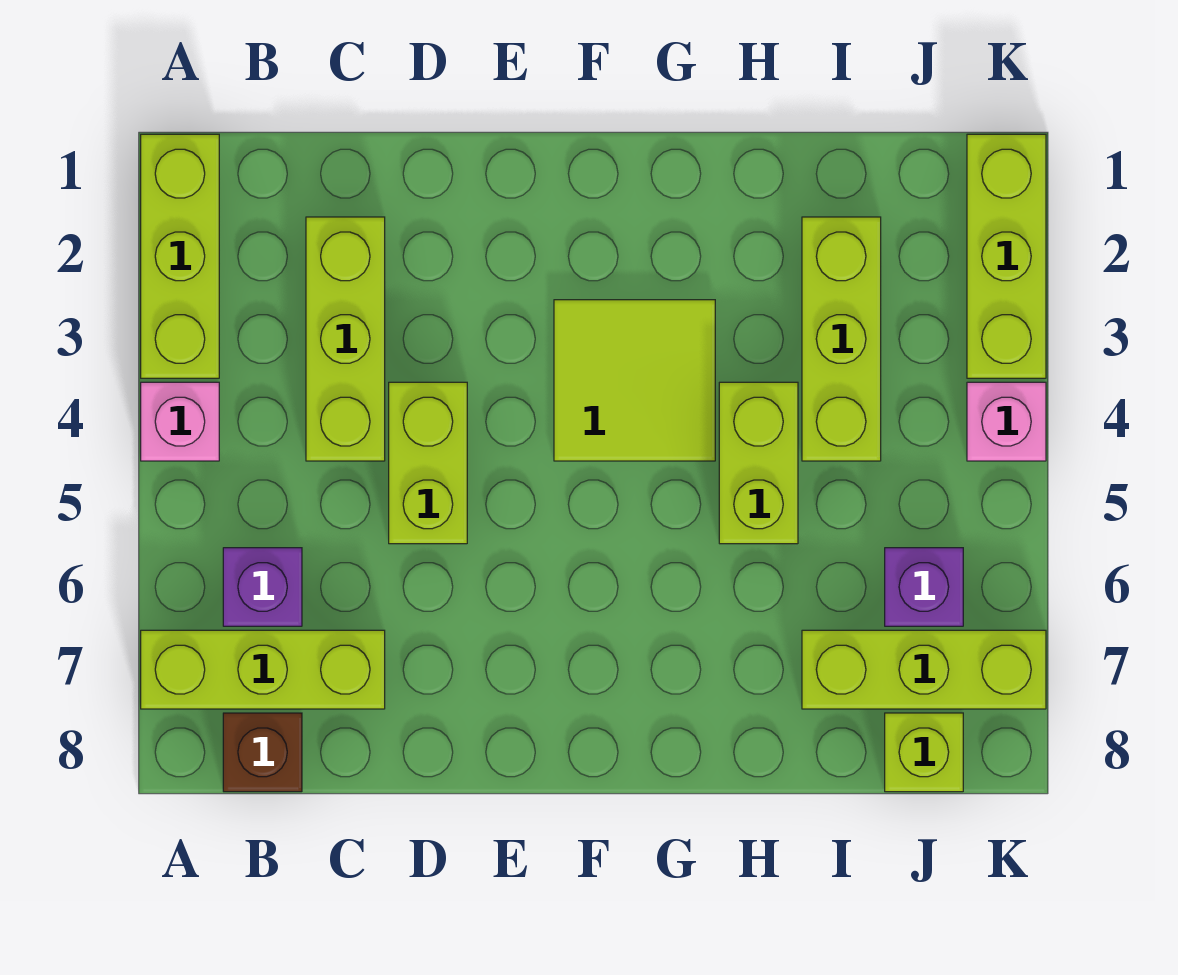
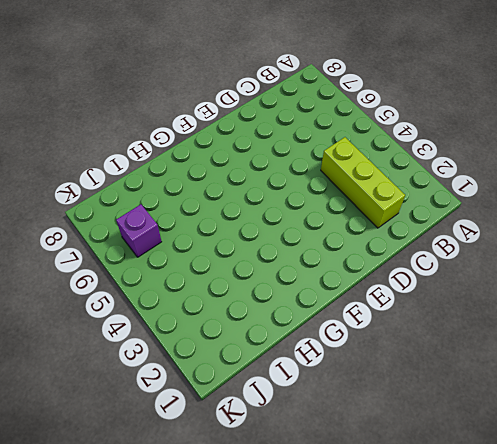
none -> lime brick A1:A3 level 1
none -> pink brick A4 level 1
none -> lime brick A7:C7 level 1

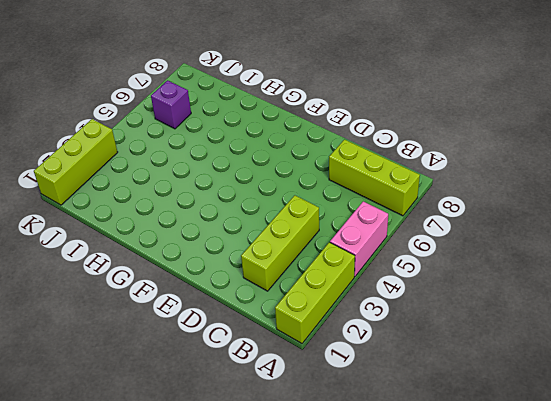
pink brick A4:A5 level 1 -> pink brick A4 level 1
none -> purple brick B6 level 1
none -> brown brick B8 level 1
none -> lime brick D4:D5 level 1

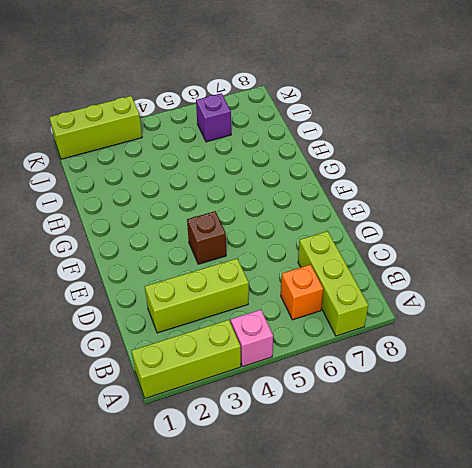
orange brick B6 level 1 -> purple brick B6 level 1
brown brick E4 level 1 -> brown brick B8 level 1
none -> lime brick D4:D5 level 1
none -> lime tile F3:G4 level 1
none -> lime brick H4:H5 level 1

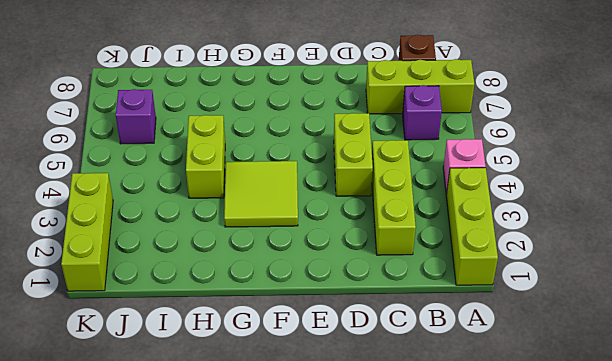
none -> lime brick I2:I4 level 1
none -> lime brick I7:K7 level 1
none -> lime brick J8 level 1

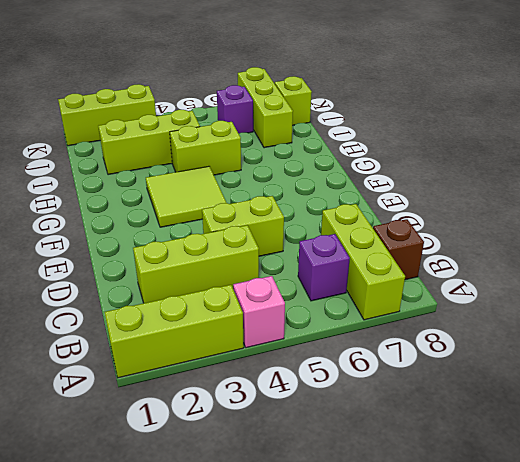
none -> pink brick K4 level 1

